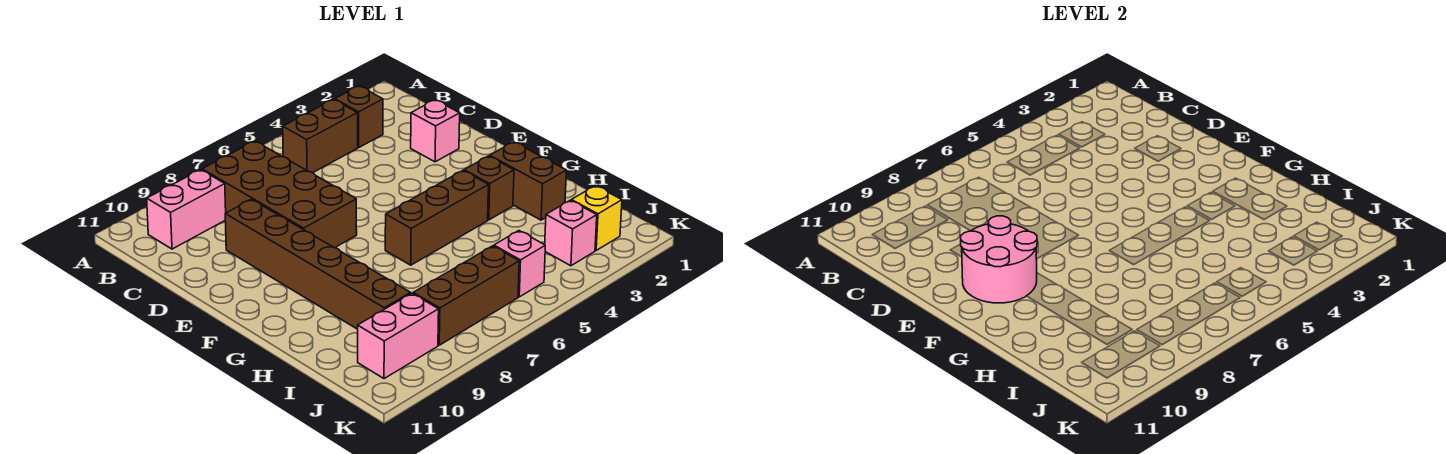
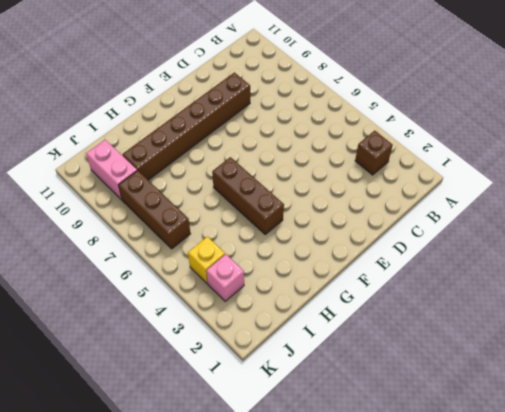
yellow brick J4 level 1 -> yellow brick J2 level 1
none -> brown brick B4:B5 level 1
none -> brown brick B7:E8 level 1
none -> pink brick B9:B10 level 1

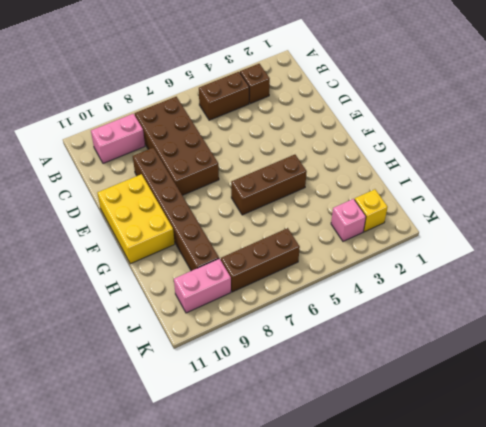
yellow brick E10:G11 level 1 -> none
none -> pink brick D2 level 1
none -> brown brick G2:H2 level 1
none -> brown brick G3 level 1

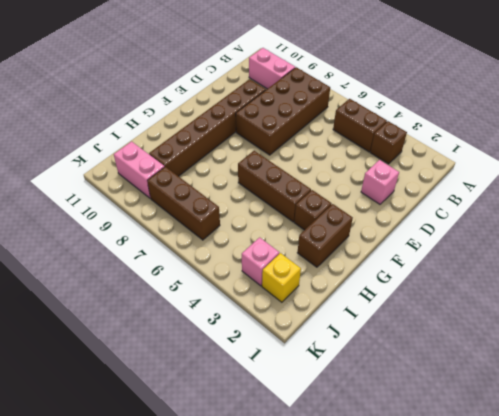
none -> pink brick J5 level 1
none -> pink round brick E9:F10 level 2

